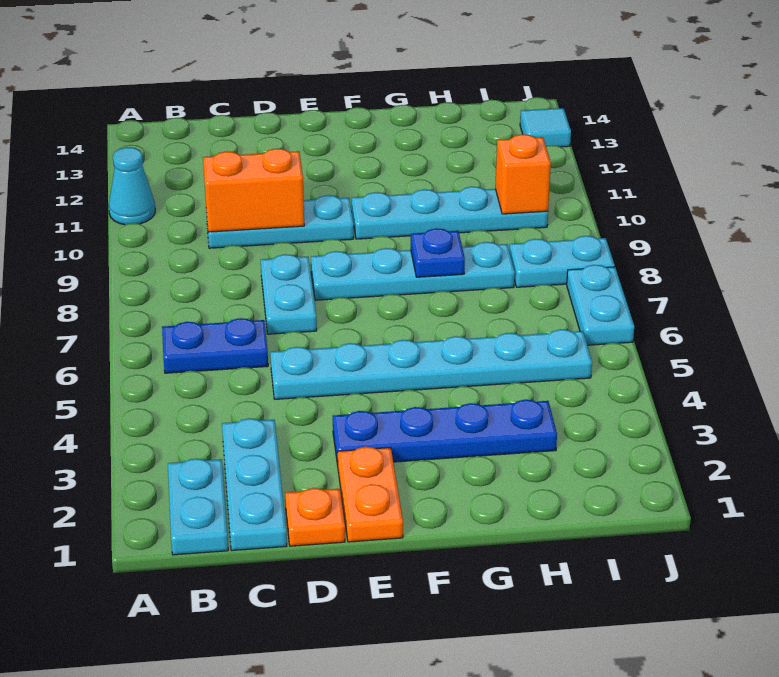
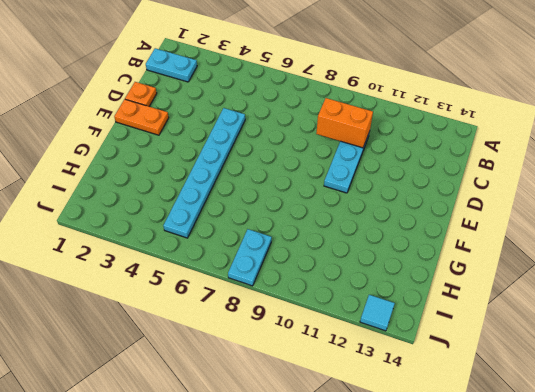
orange brick C9:C10 level 2 -> orange brick C10:D10 level 2
none -> cyan cone A11 level 1
none -> blue plate B6:C6 level 1
none -> cyan plate C1:C3 level 1

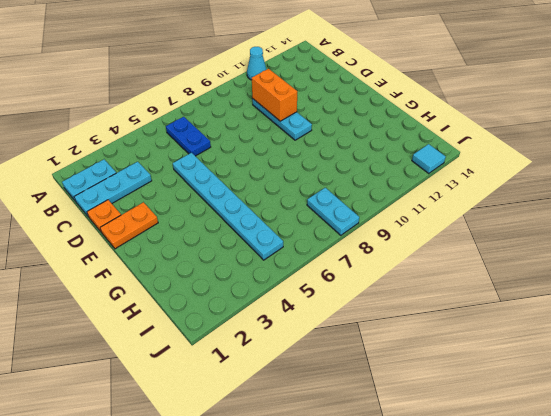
none -> cyan plate D7:D8 level 1
none -> blue plate E3:H3 level 1
none -> cyan plate E8:H8 level 1

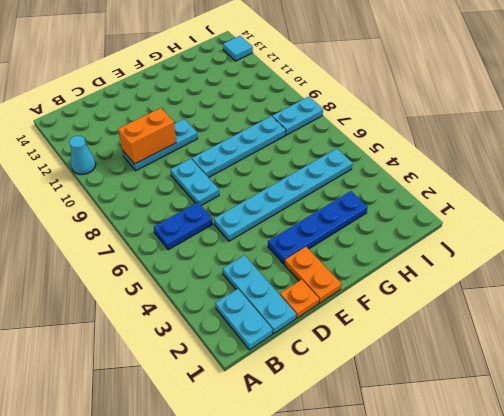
none -> cyan plate F10:I10 level 1
none -> cyan plate J6:J7 level 1
none -> blue plate G8 level 2

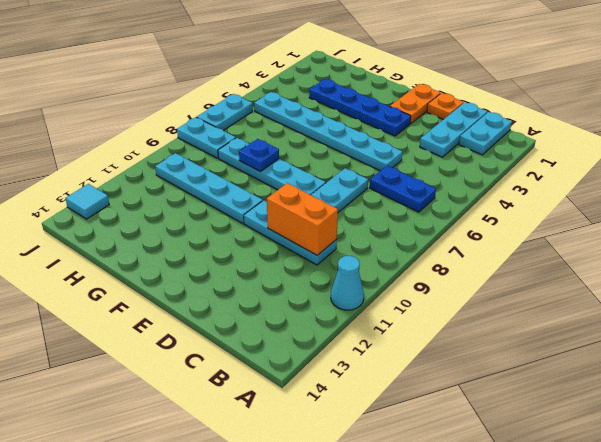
none -> orange brick I10 level 2

